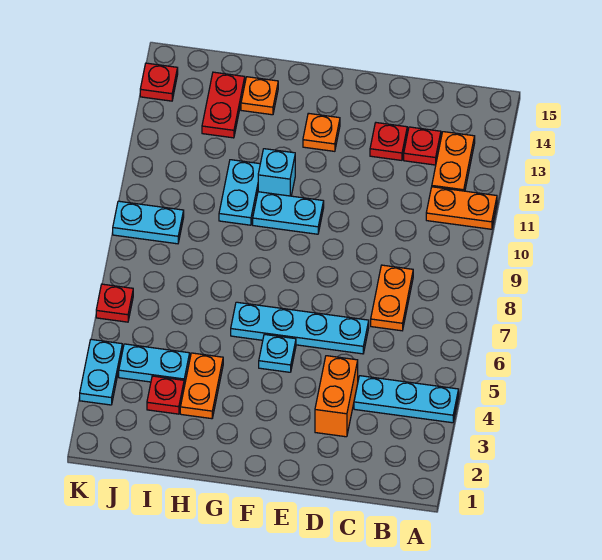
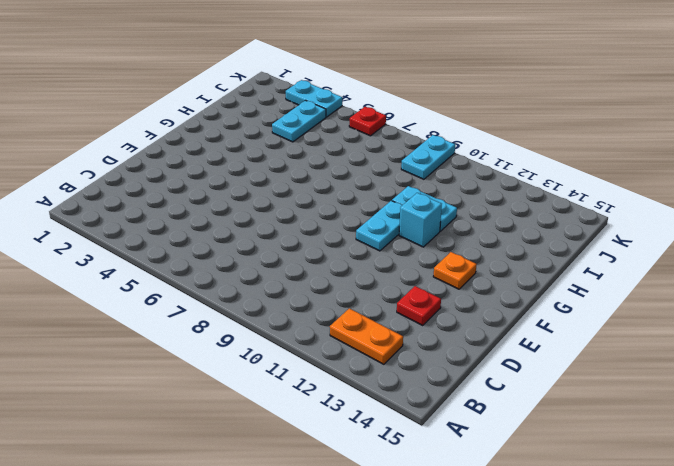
none -> cyan plate A4:C4 level 1
none -> orange plate A11:B11 level 1
none -> orange plate C7:C8 level 1

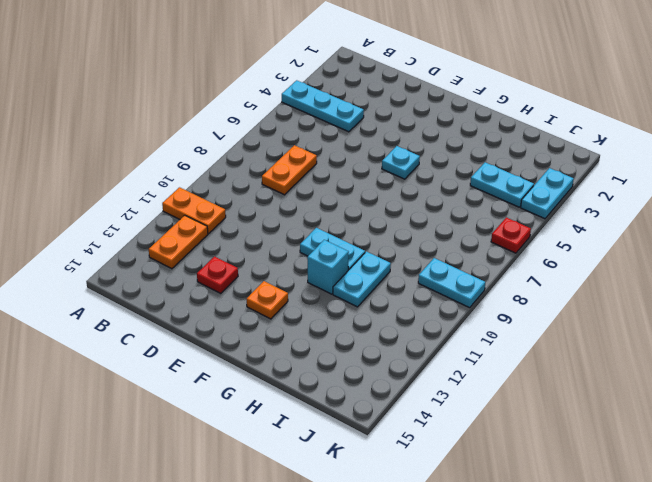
none -> red plate C13 level 1
none -> orange brick D3:D4 level 1
none -> cyan plate D6:G6 level 1

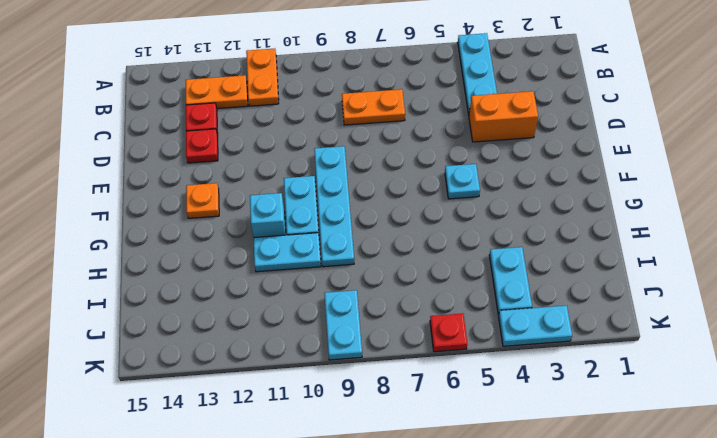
cyan plate E9:H9 level 1 -> cyan plate D6:G6 level 1
none -> orange plate H3:H4 level 1
none -> orange plate H14 level 1
none -> red plate I3 level 1

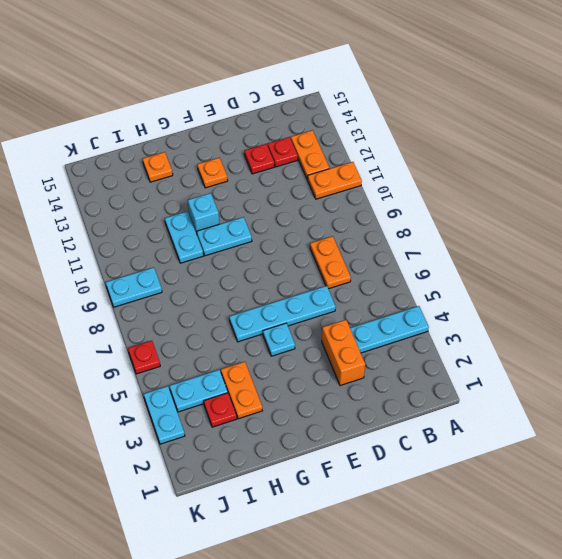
none -> red plate I13:I14 level 1
none -> red plate K14 level 1

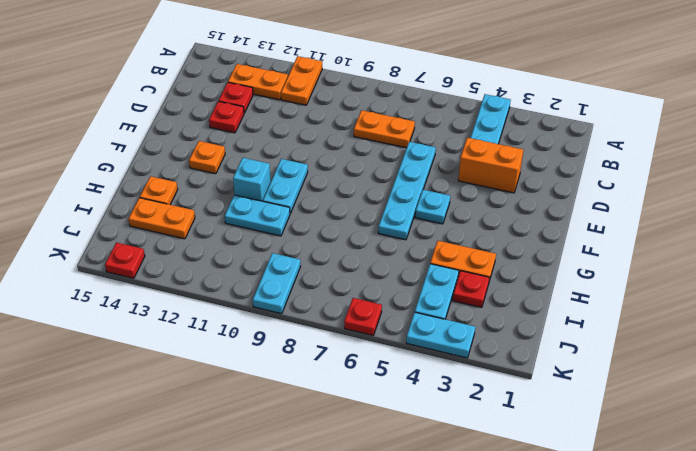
orange plate I13:I14 level 1 -> red plate I13:I14 level 1

